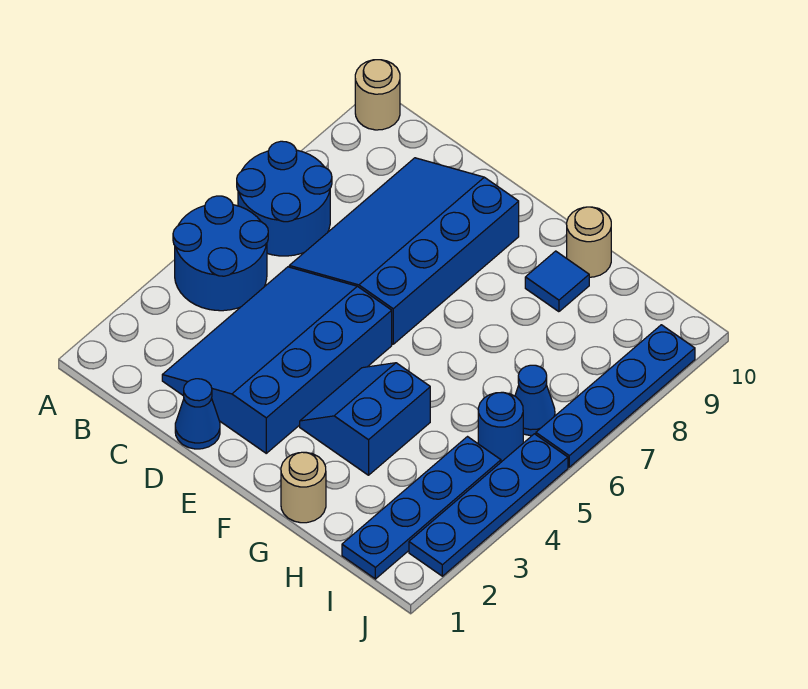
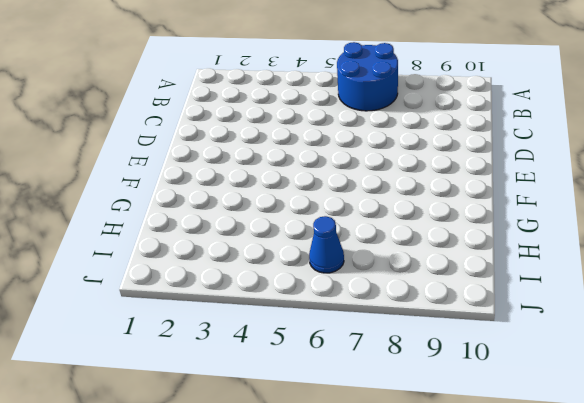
none -> blue round brick A4:B5 level 1
none -> tan round brick A10 level 1
none -> blue slope C2:E5 level 1 top E

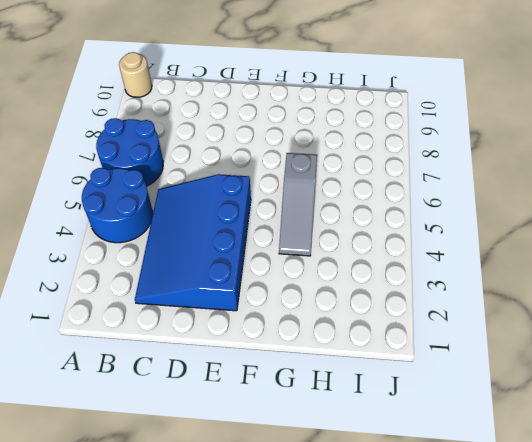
grey slope G4:G6 level 1 top 6 -> blue slope F3:G4 level 1 top G
none -> blue slope C6:E9 level 1 top E
none -> blue cone D1 level 1
none -> tan round brick G1 level 1

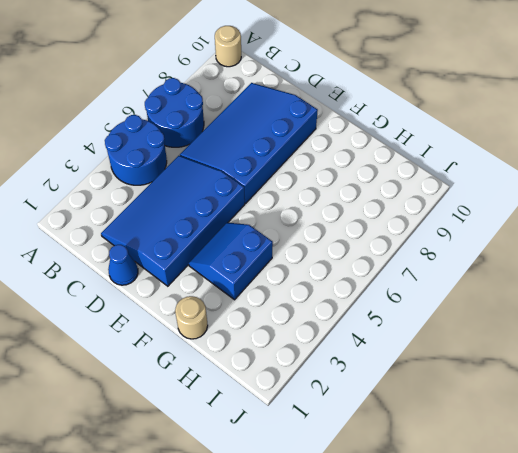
none -> blue tile G9 level 1
none -> tan round brick G10 level 1
none -> blue plate I1:I4 level 1

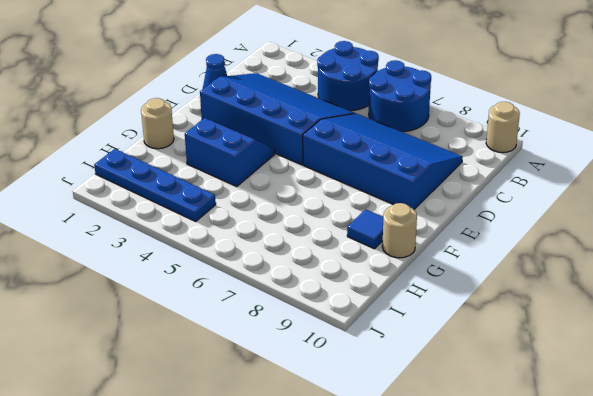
none -> blue round brick I5 level 1
none -> blue cone I6 level 1
none -> blue plate J2:J5 level 1

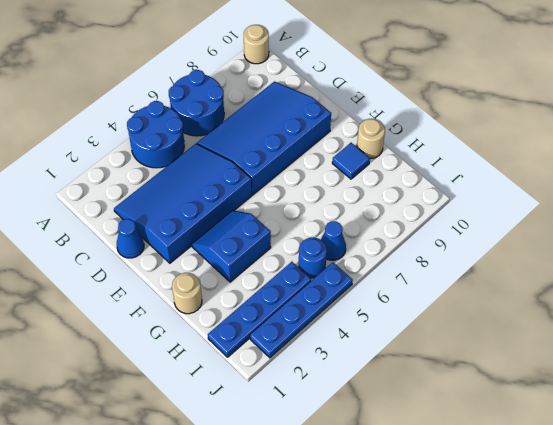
none -> blue plate J6:J9 level 1

